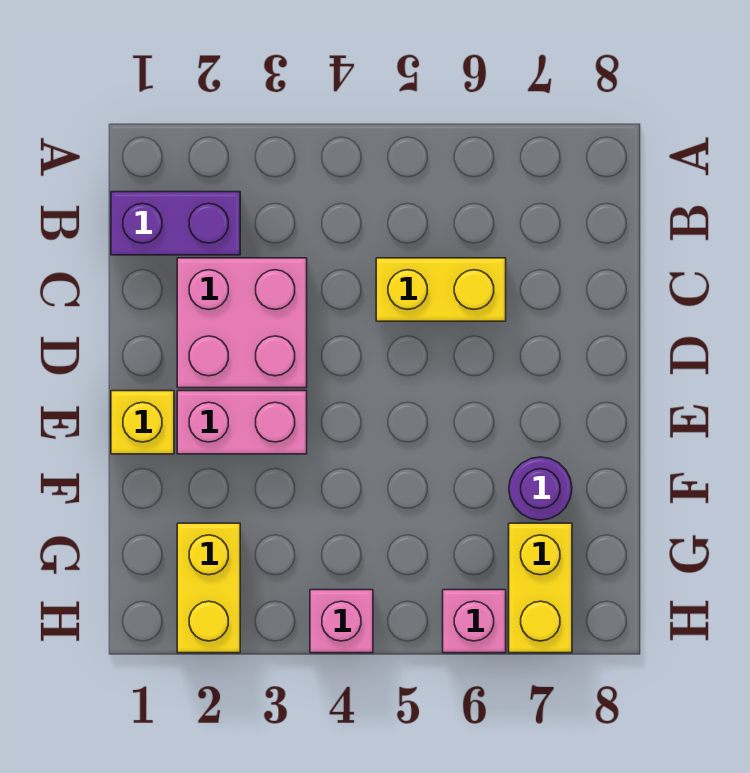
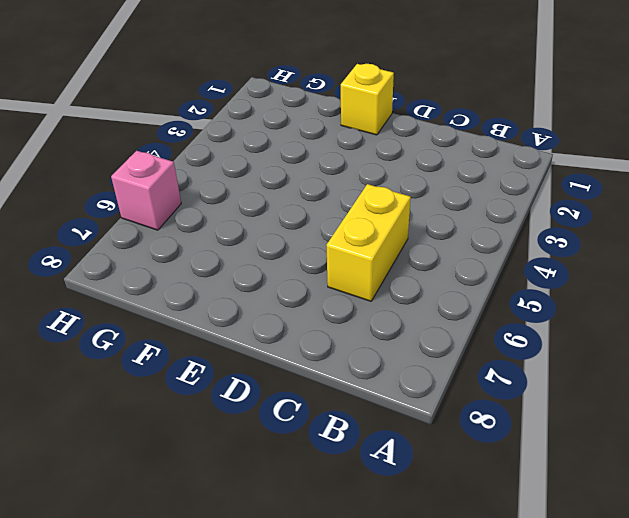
none -> purple brick B1:B2 level 1
none -> pink brick C2:D3 level 1

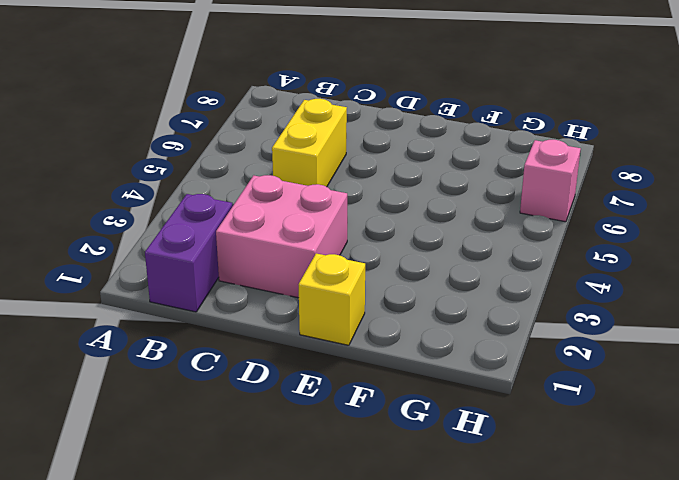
none -> pink brick E2:E3 level 1
none -> purple round brick F7 level 1

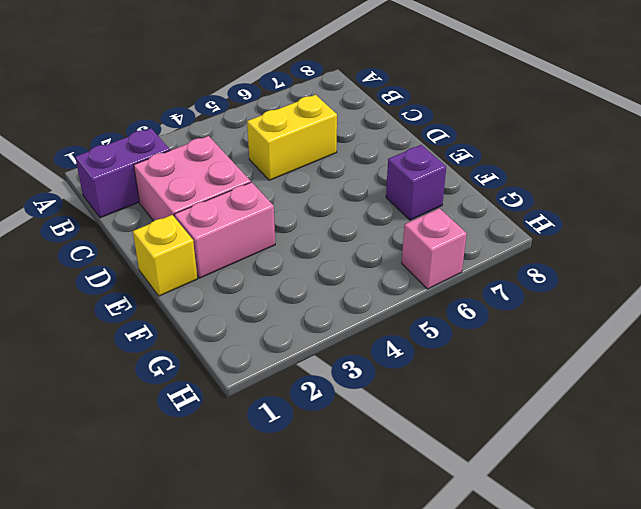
purple brick F7 level 1 -> purple round brick F7 level 1
none -> yellow brick G2:H2 level 1
none -> yellow brick G7:H7 level 1

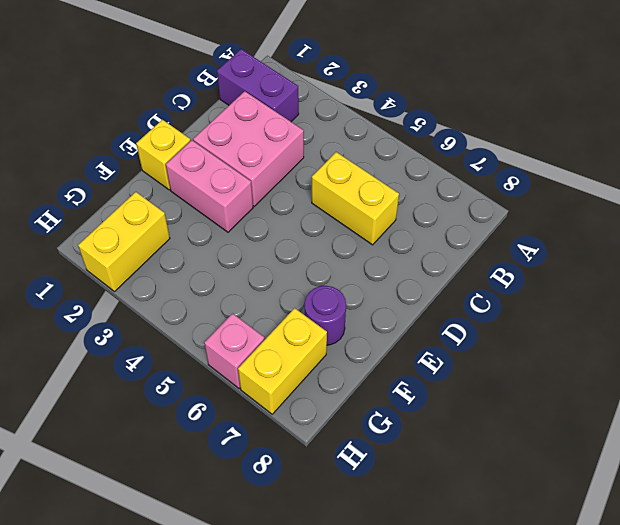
none -> pink brick H4 level 1

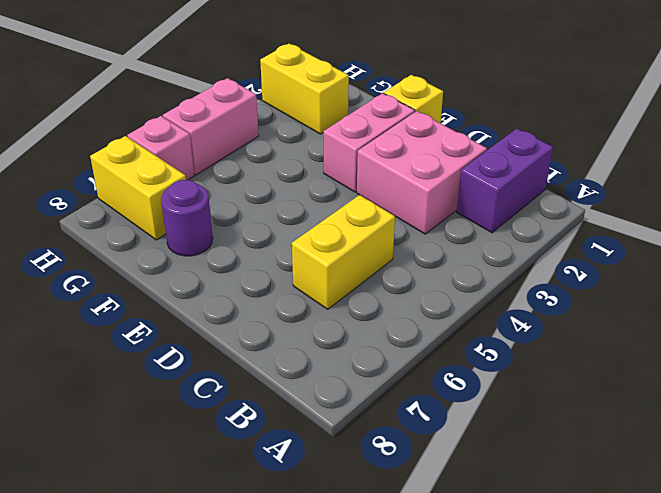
pink brick H4:H5 level 1 -> pink brick H4 level 1

